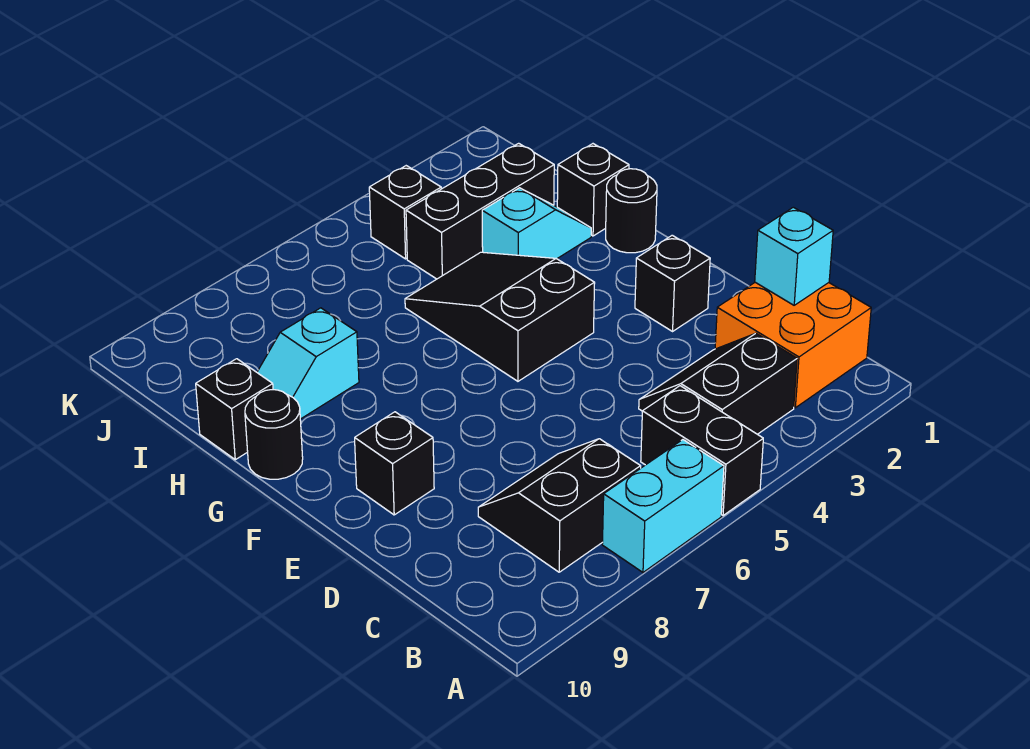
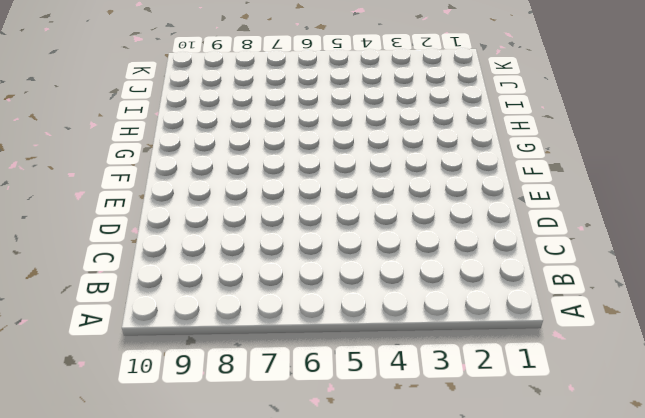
none -> black brick A5:B5 level 1
none -> cyan brick A6:A7 level 1
none -> orange brick B1:C2 level 1

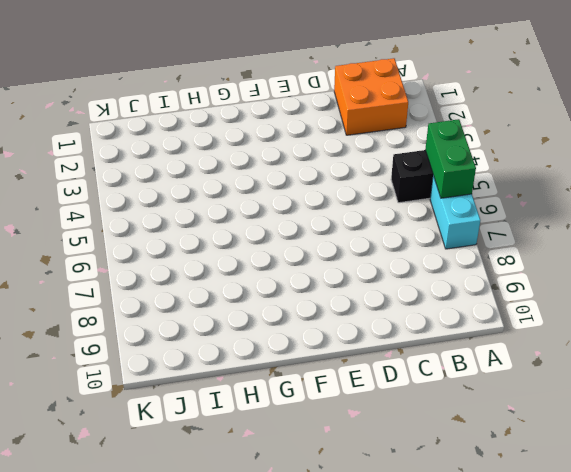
green brick A5:A6 level 2 -> none
none -> black slope B3:C4 level 1 top B
none -> black slope B7:C8 level 1 top B
none -> black brick E2 level 1

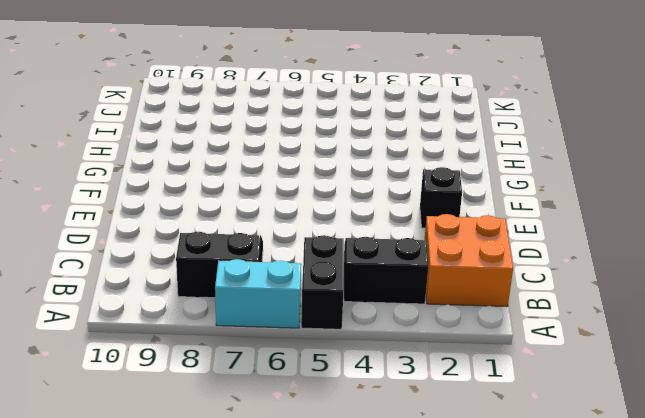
none -> black brick E9 level 1
none -> black slope F4:H5 level 1 top F
none -> black round brick G1 level 1

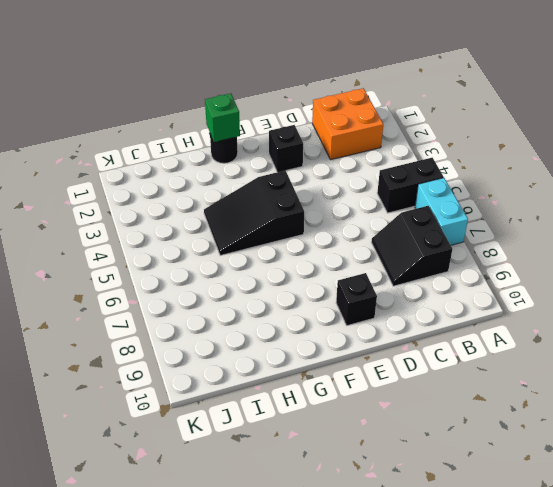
green brick G1 level 2 -> none
none -> black slope B3:C4 level 1 top B
none -> black round brick G10 level 1
none -> black brick H1 level 1

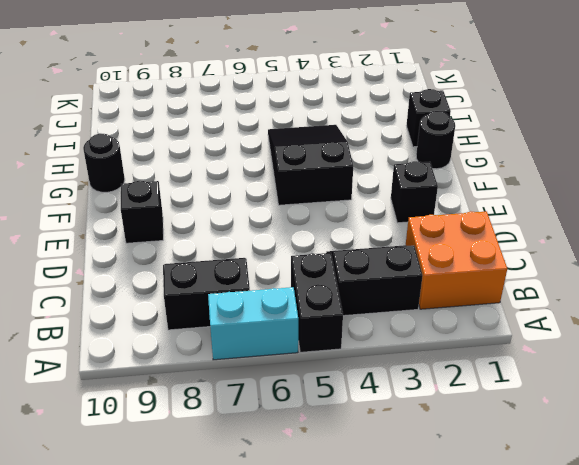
none -> cyan slope H2:H3 level 1 top 3
none -> cyan slope H8:H9 level 1 top 8
none -> black brick H10 level 1

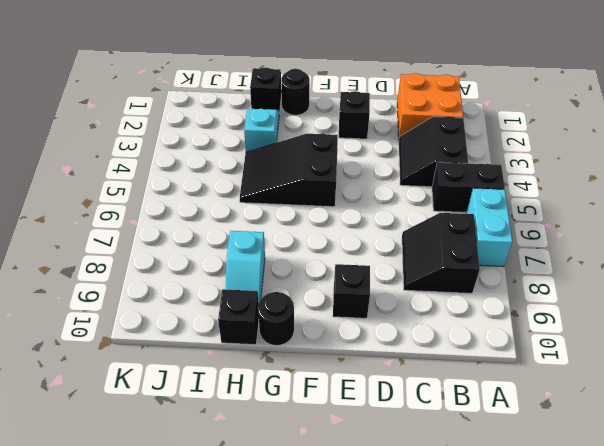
none -> black brick I2:I4 level 1
none -> black brick J4 level 1
none -> cyan brick C1 level 2

